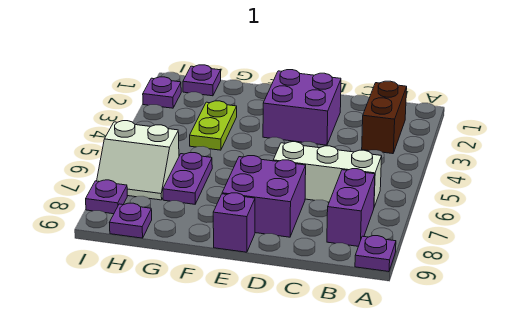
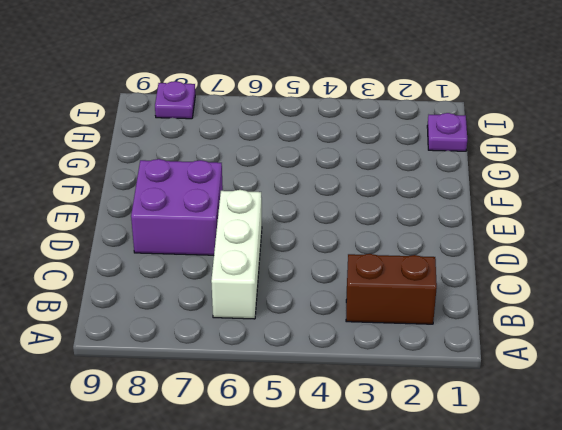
none -> purple plate A9 level 1
none -> purple brick B7:B8 level 1
none -> purple brick D2:E3 level 1

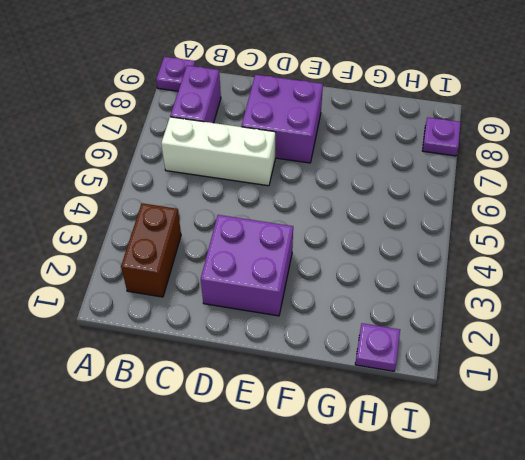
none -> purple brick E9 level 1
none -> lime plate G3:G4 level 1
none -> purple plate G6:G7 level 1

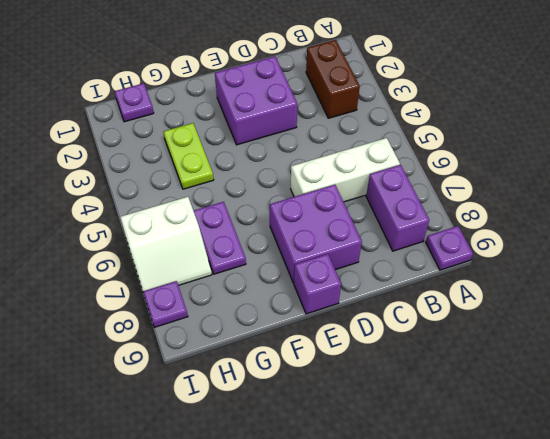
none -> purple plate H9 level 1
none -> purple plate I2 level 1

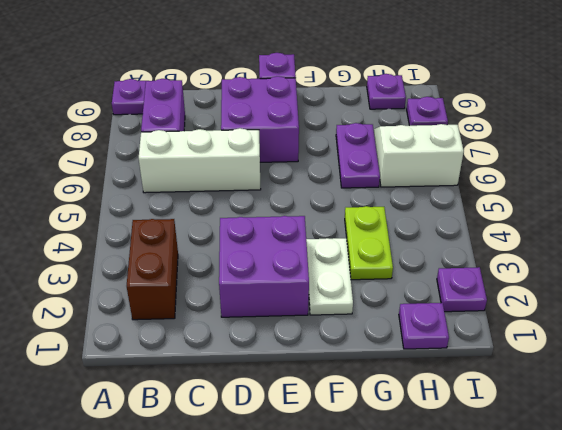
white plate F2:F3 level 1 -> none

